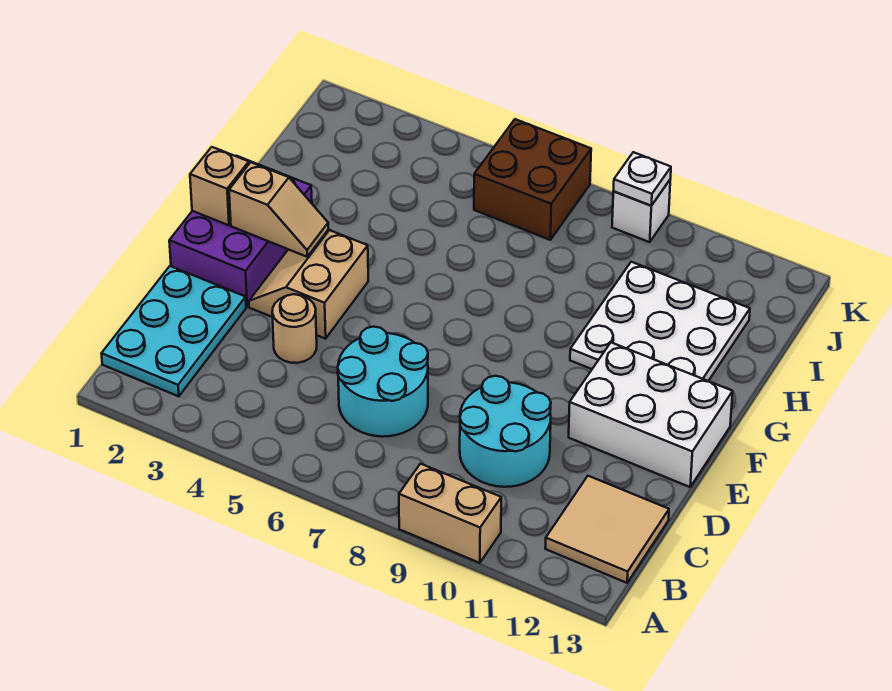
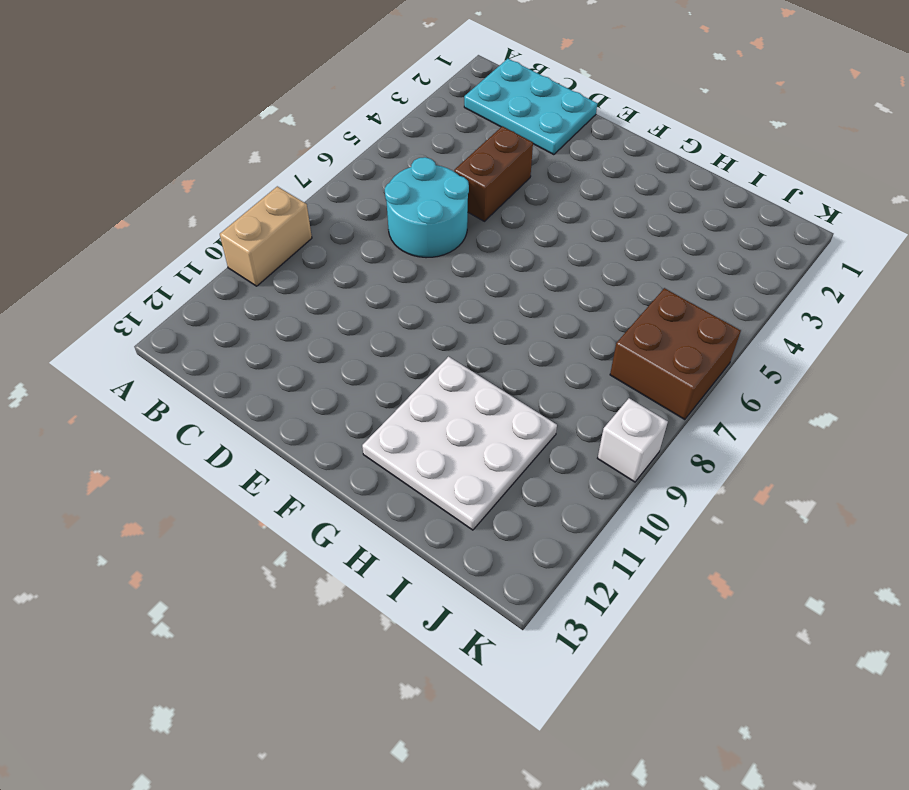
brown brick D4:D5 level 1 -> tan round brick D4 level 1
none -> tan tile B12:C13 level 1
none -> cyan round brick C9:D10 level 1
none -> purple brick E1:G2 level 1

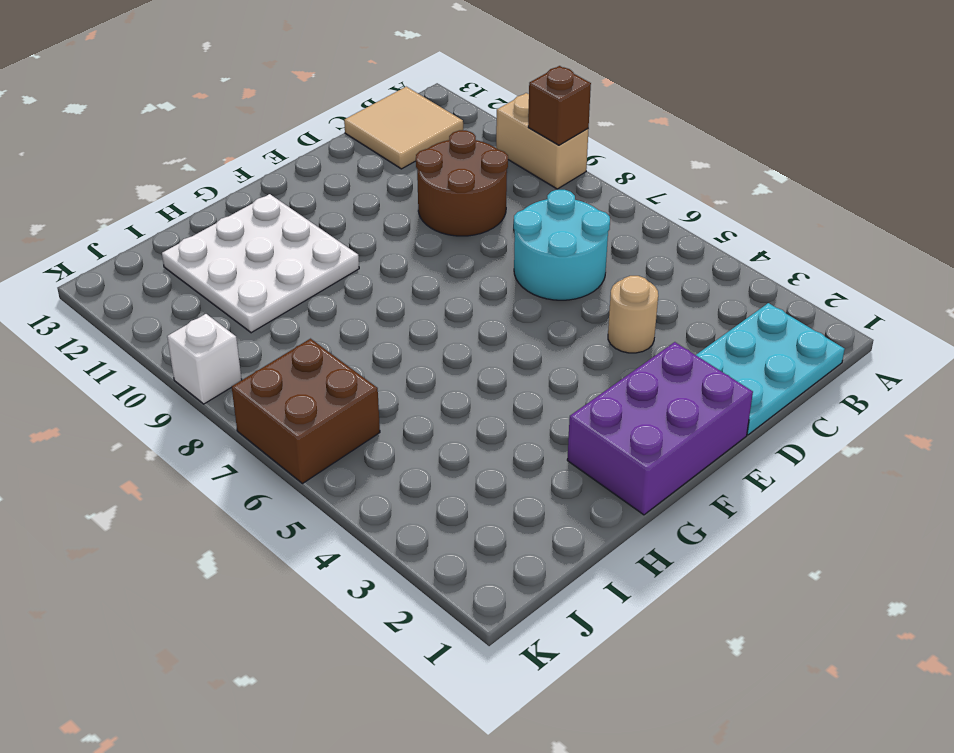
brown brick A9 level 2 -> none
brown round brick C9:D10 level 1 -> cyan round brick C9:D10 level 1
none -> tan slope E3:F4 level 1 top 4
none -> white brick E11:F13 level 1
none -> tan brick F1 level 2

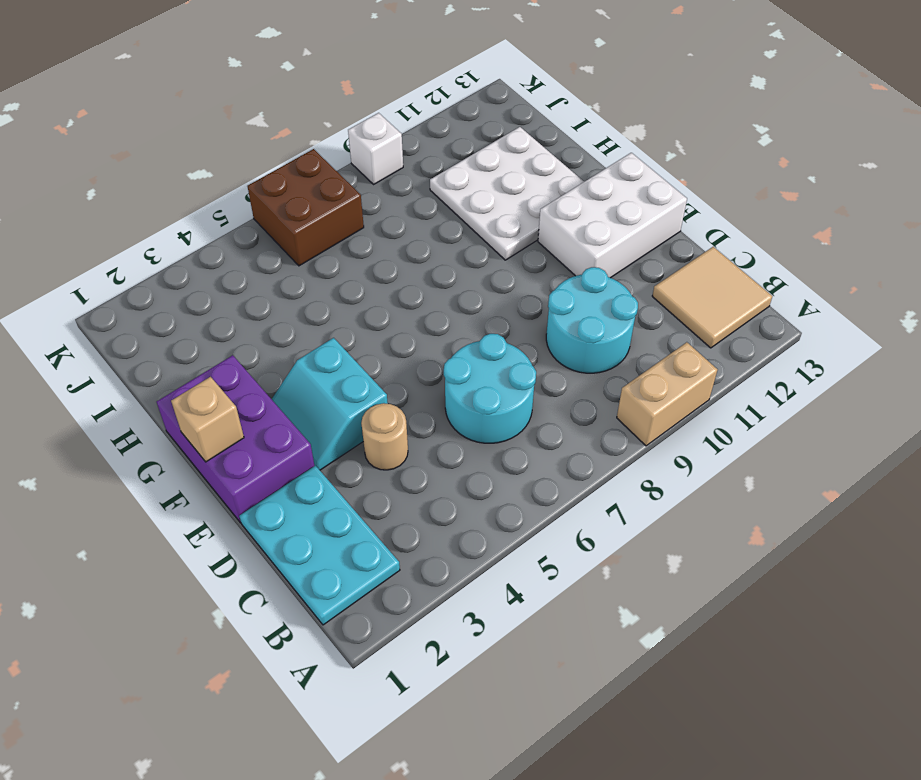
cyan slope E3:F4 level 1 top 4 -> tan slope E3:F4 level 1 top 4
none -> tan slope F2:F3 level 2 top 2
none -> white plate K9 level 2

